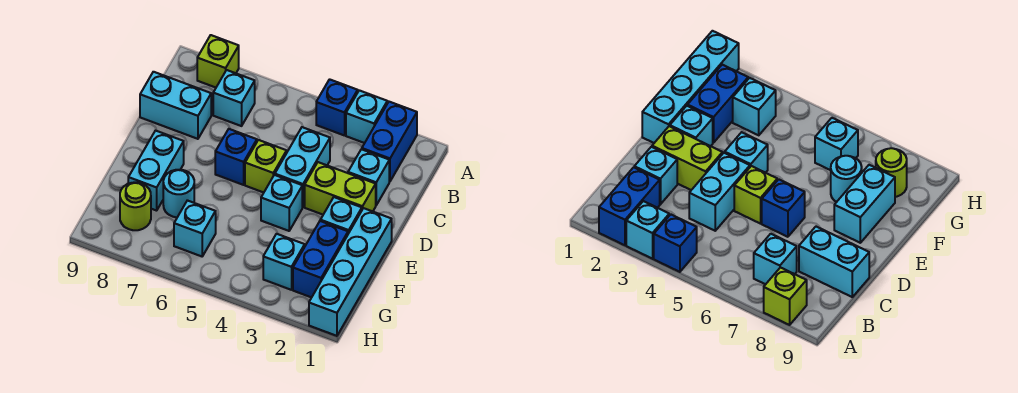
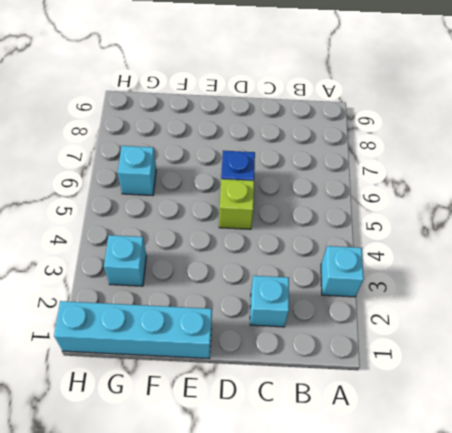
none -> blue brick A2:B2 level 1
none -> blue brick A4 level 1
none -> lime brick A8 level 1

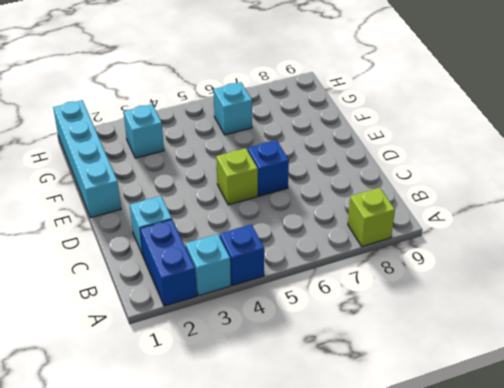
none -> cyan brick B7 level 1
none -> cyan brick C4:D4 level 1
none -> cyan brick C8:C9 level 1

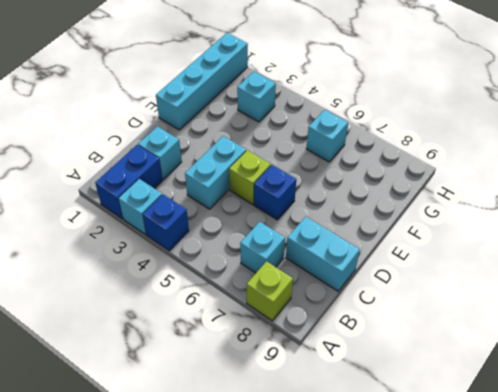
none -> lime brick D2:D3 level 1
none -> cyan brick E2 level 1
none -> cyan brick E4 level 1

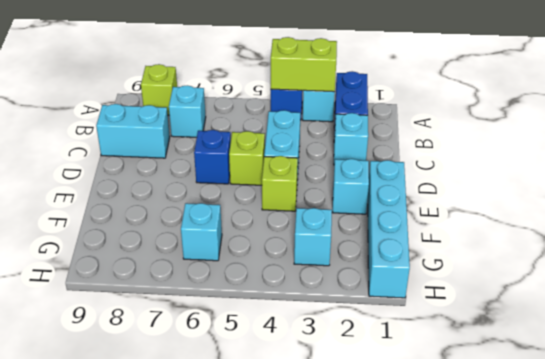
lime brick A3:A4 level 2 -> lime brick D2:D3 level 1
lime brick E4 level 1 -> cyan brick E4 level 1
none -> cyan brick E8:F8 level 1
none -> blue brick F2:G2 level 1
none -> cyan round brick F7 level 1

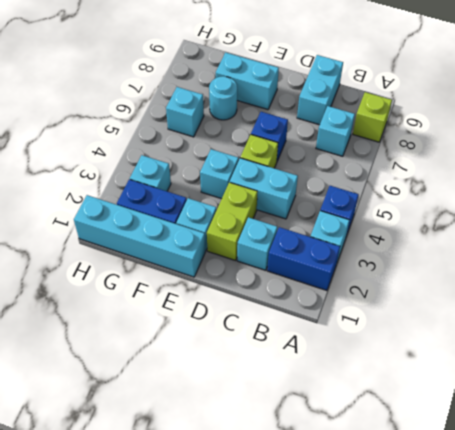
none -> lime round brick G8 level 1

